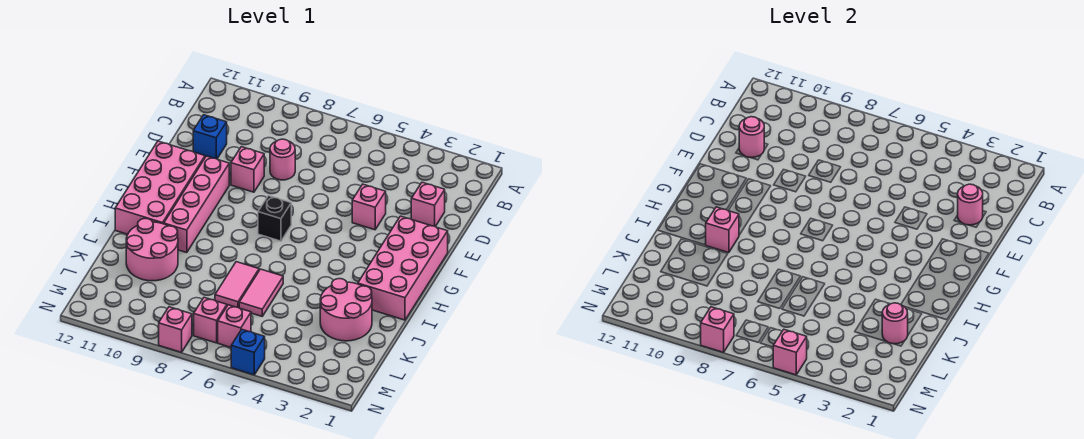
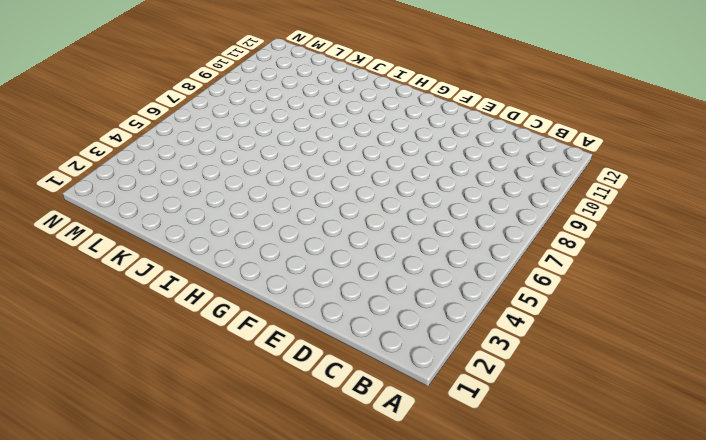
none -> pink brick D2 level 1
none -> pink round brick D8 level 1
none -> blue brick D11 level 1

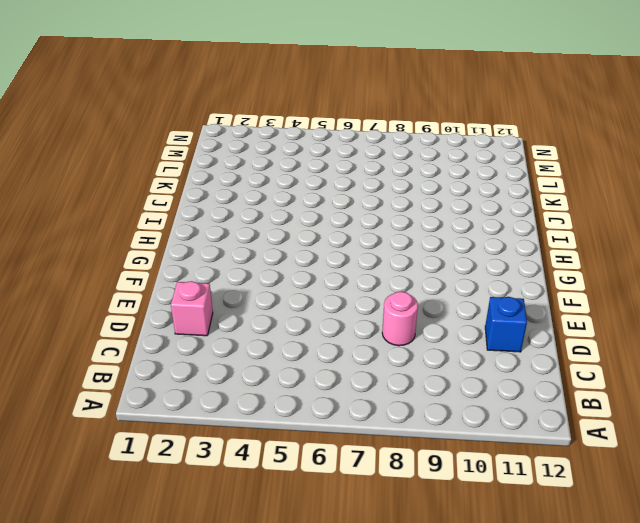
none -> pink brick E4 level 1
none -> pink brick E9 level 1
none -> pink brick F1:I2 level 1

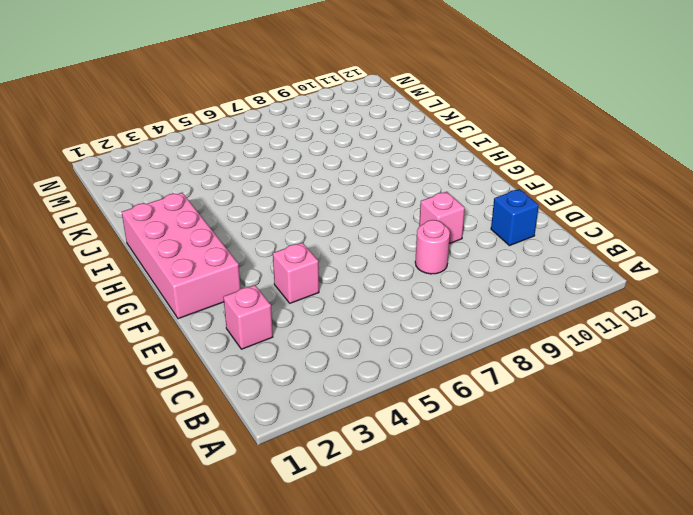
none -> pink brick F10:I10 level 1
none -> pink brick F11:I12 level 1
none -> black brick G7 level 1

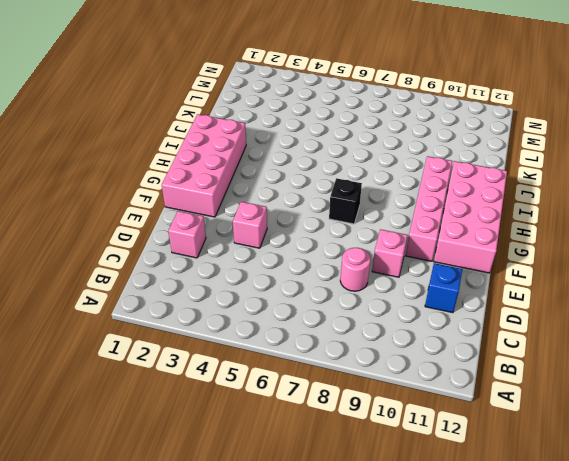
none -> pink round brick J2:K3 level 1
none -> pink tile J6:K6 level 1
none -> pink tile J7:K7 level 1

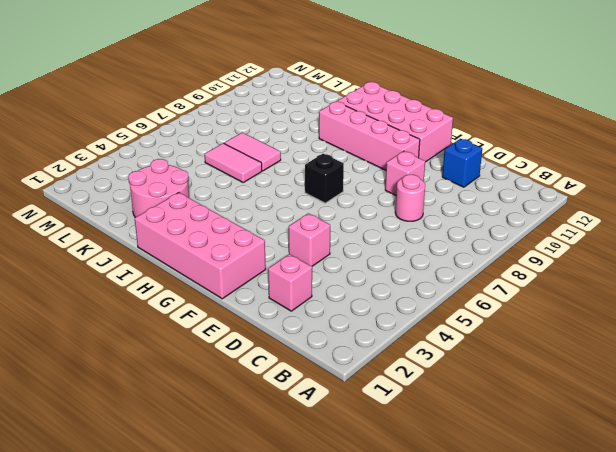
none -> pink round brick J10:K11 level 1
none -> pink brick M6 level 1
none -> pink brick M7 level 1

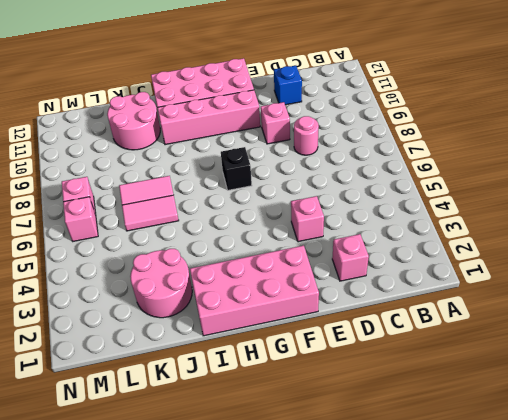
none -> blue brick N5 level 1
none -> pink brick N8 level 1
none -> pink round brick D2 level 2

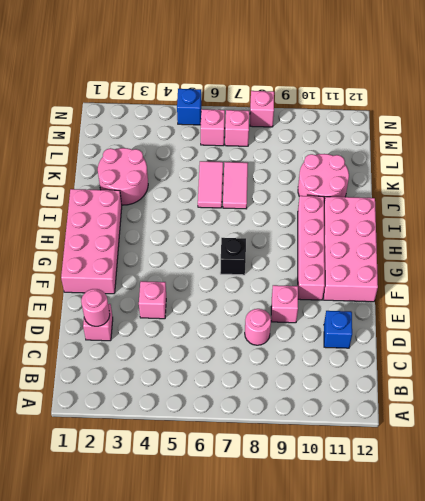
none -> pink round brick D11 level 2
none -> pink brick I10 level 2
none -> pink round brick K2 level 2

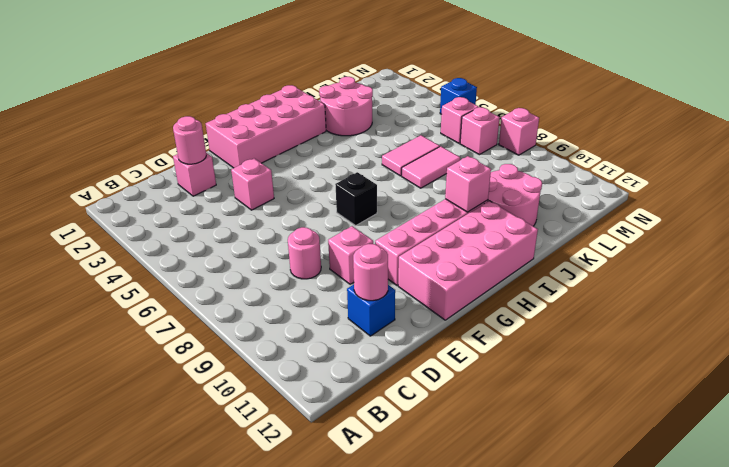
none -> pink round brick K2 level 2
none -> pink brick N5 level 2
none -> pink brick N8 level 2

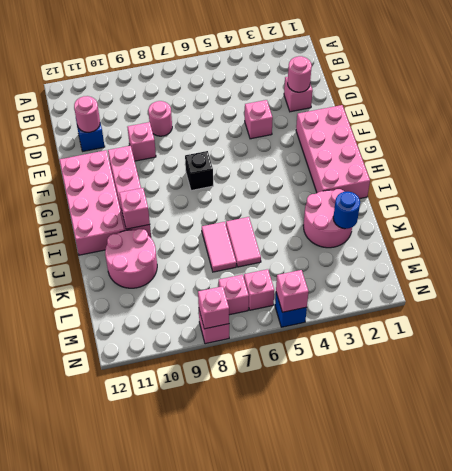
blue round brick K2 level 2 -> pink round brick K2 level 2

